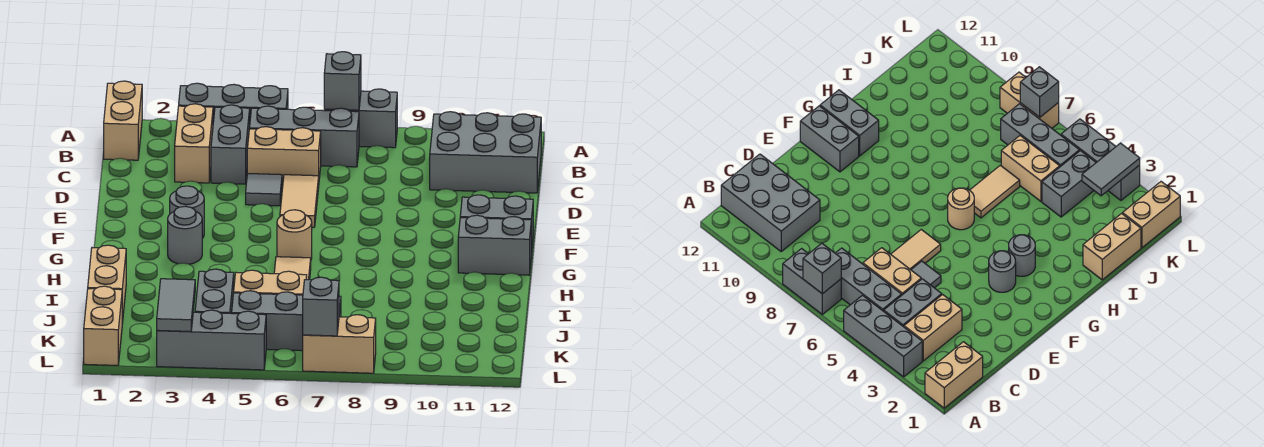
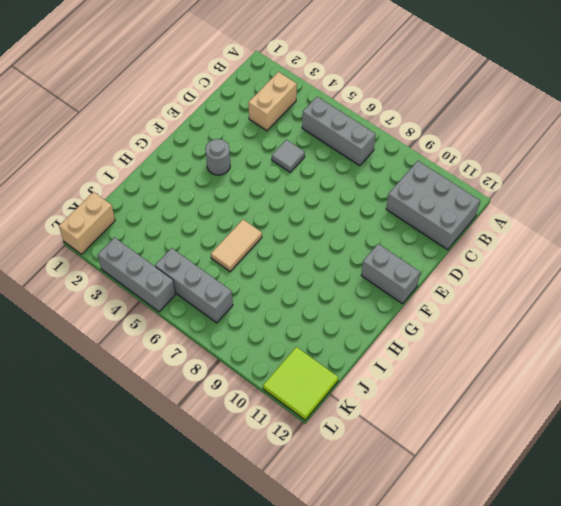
lime tile K11:L12 level 1 -> none
none -> tan brick A1:B1 level 1
none -> grey brick A3:A5 level 1
none -> grey brick A7:A8 level 1

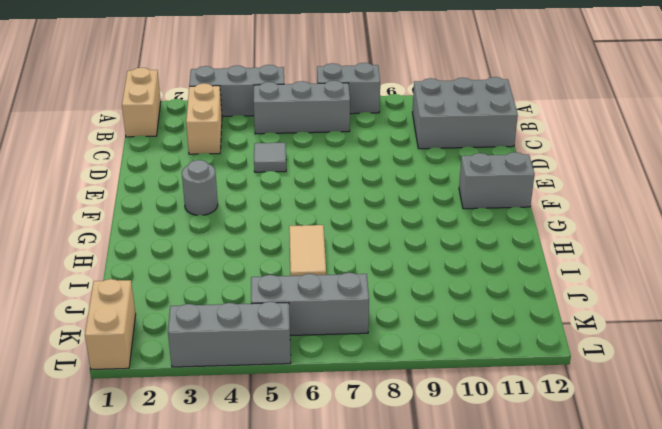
none -> grey brick B4:C4 level 1
none -> tan brick C5:C6 level 1
none -> tan tile D6:E6 level 1

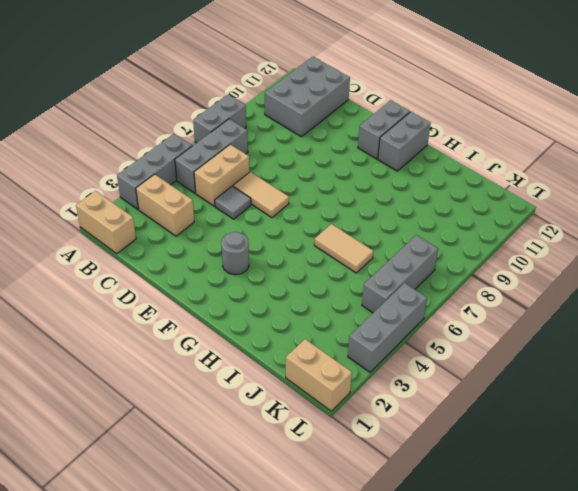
none -> grey brick B4:C4 level 1
none -> grey round brick G3 level 1
none -> tan round brick G6 level 1

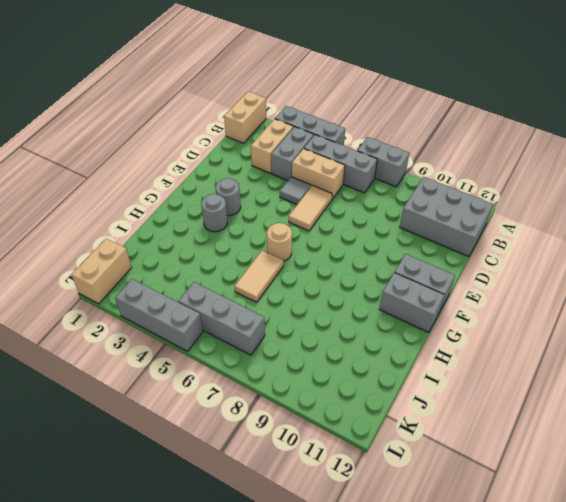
none -> tan brick I1:J1 level 1
none -> grey brick J4:K4 level 1
none -> tan brick J5:J6 level 1

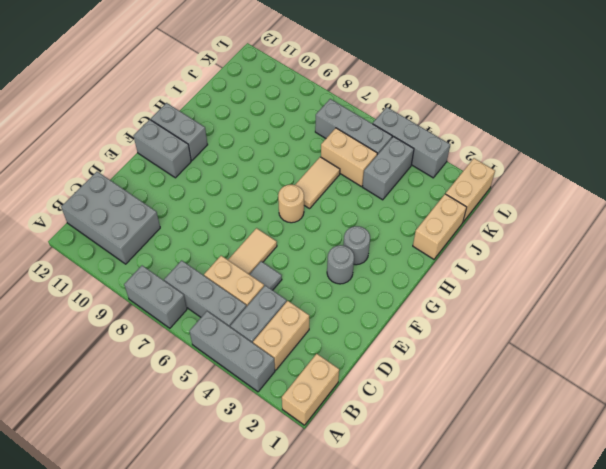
none -> tan brick L7:L8 level 1
none -> grey brick A7 level 2
none -> grey tile K3:L3 level 2

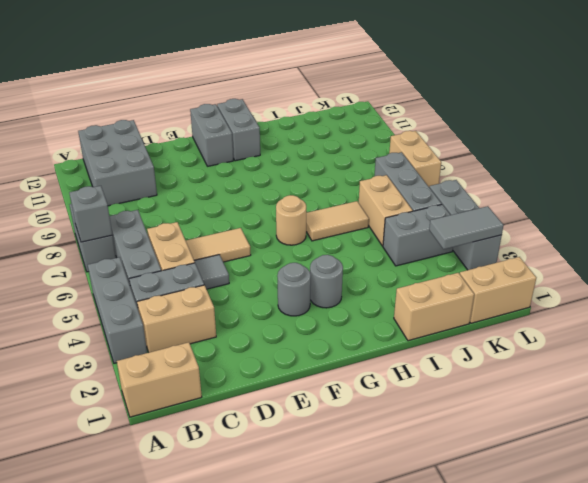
none -> grey brick L7 level 2

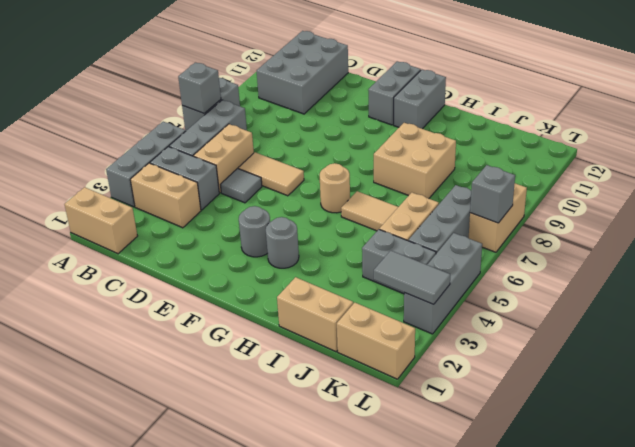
tan brick H8:I9 level 1 -> none

